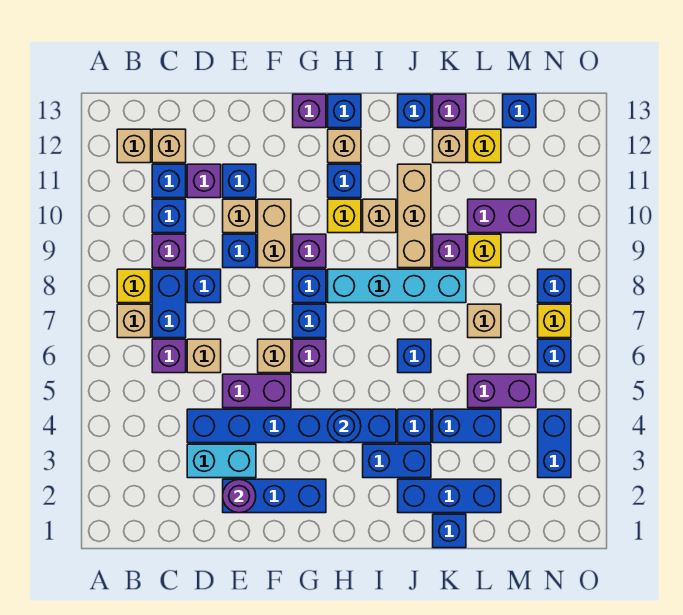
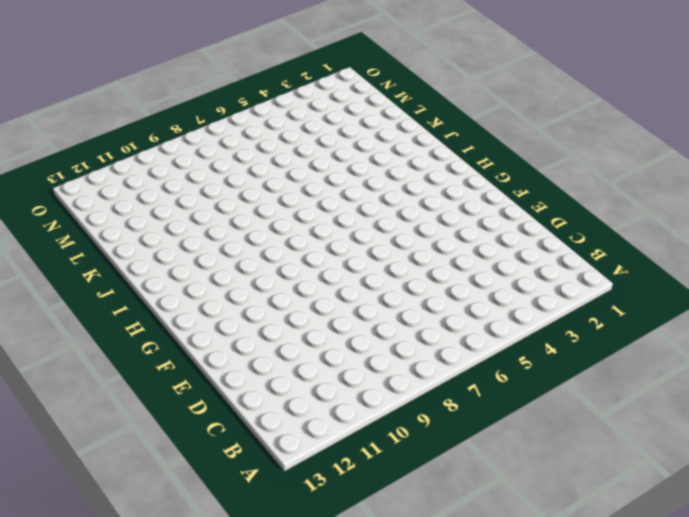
none -> tan brick B7 level 1
none -> yellow brick B8 level 1
none -> tan brick B12 level 1
none -> purple brick C6 level 1

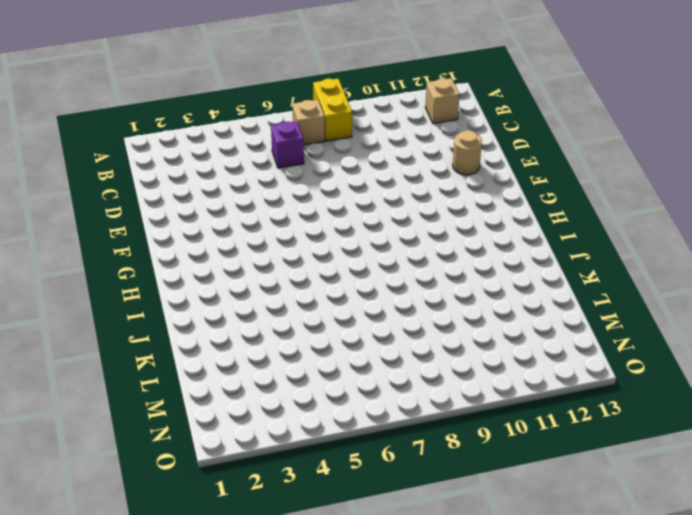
yellow brick A8:B8 level 1 -> yellow brick B8 level 1
tan round brick E12 level 1 -> none
none -> blue brick C7:C8 level 1
none -> purple brick C9 level 1
none -> blue brick C10 level 1
none -> blue brick C11 level 1

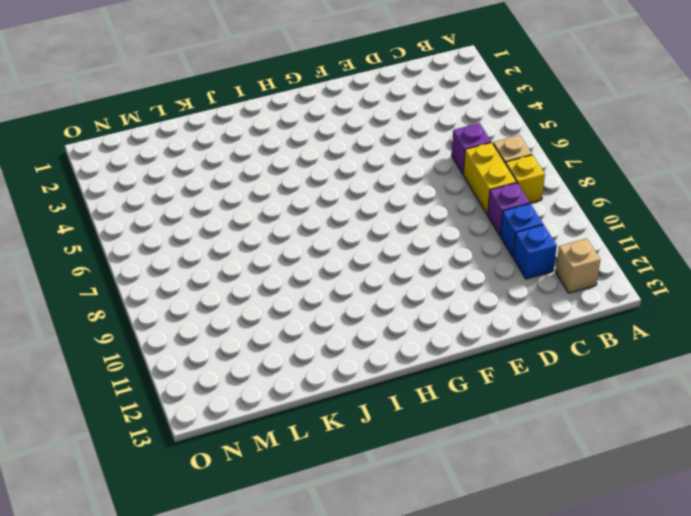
yellow brick C7:C8 level 1 -> blue brick C7:C8 level 1
none -> tan brick C12 level 1
none -> cyan brick D3:E3 level 1
none -> blue brick D4:I4 level 1
none -> tan brick D6 level 1

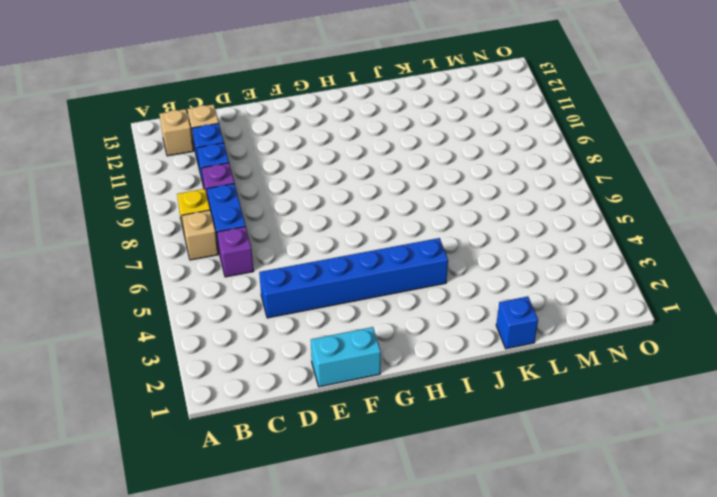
cyan brick E1:F1 level 1 -> cyan brick D3:E3 level 1
none -> tan brick D6 level 1
none -> blue brick D8 level 1
none -> purple brick D11 level 1
none -> blue brick E2:G2 level 1

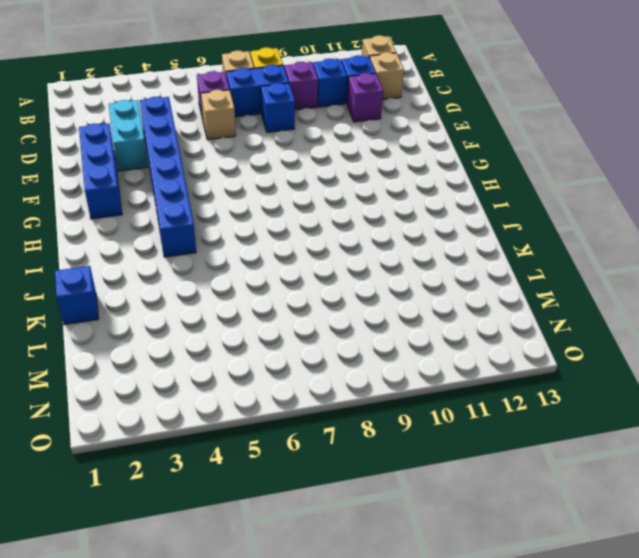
none -> purple brick E5:F5 level 1
none -> blue brick E9 level 1
none -> tan brick E10 level 1
none -> blue brick E11 level 1

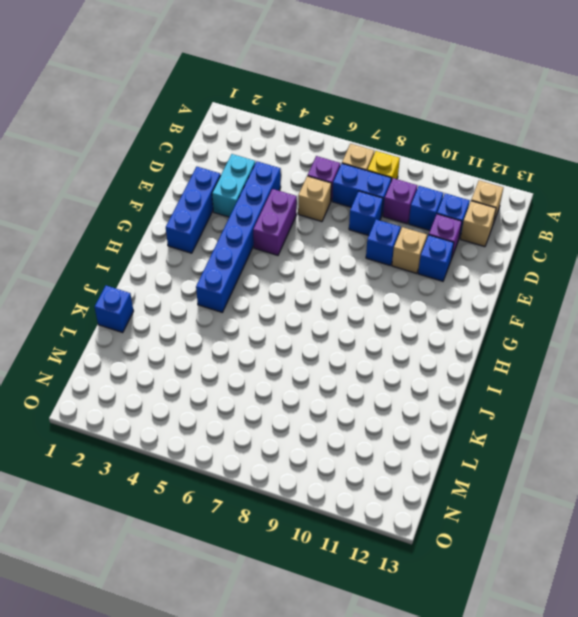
none -> tan brick F6 level 1
none -> tan brick F9:F10 level 1
none -> purple brick G6 level 1
none -> blue brick G7 level 1

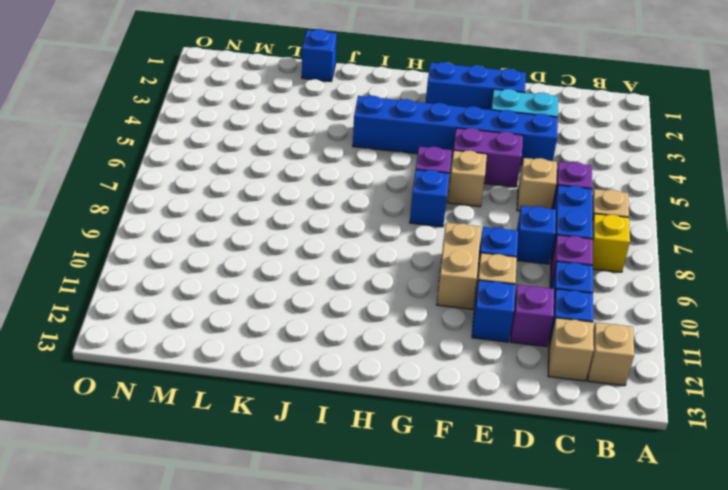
none -> blue brick G8 level 1
none -> purple brick G9 level 1
none -> purple brick G13 level 1
none -> cyan brick H8:K8 level 1

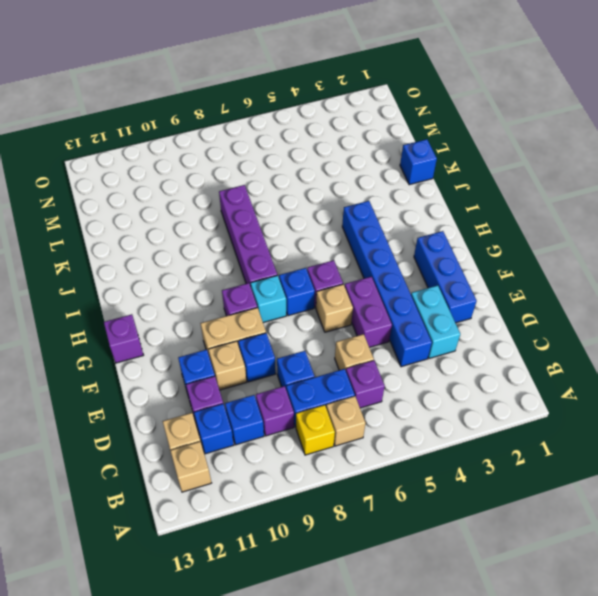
cyan brick G8 level 1 -> blue brick G8 level 1
purple brick H8:K8 level 1 -> cyan brick H8:K8 level 1
none -> yellow brick H10 level 1
none -> blue brick H11 level 1
none -> tan brick H12 level 1
none -> blue brick H13 level 1

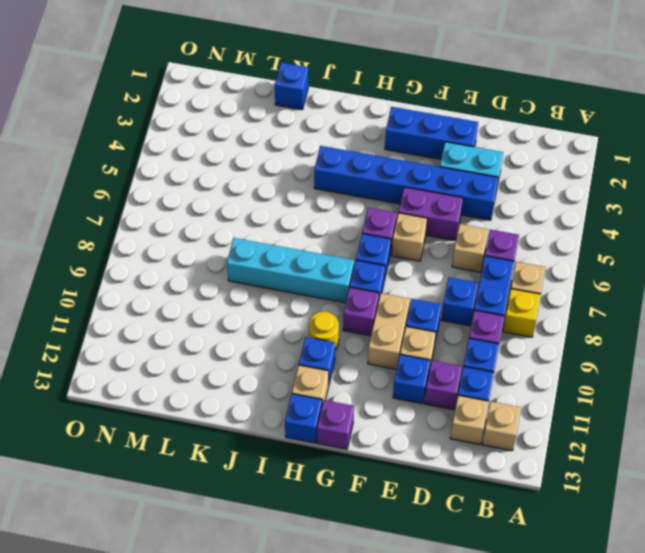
yellow round brick H10 level 1 -> yellow brick H10 level 1
none -> blue brick I3:J3 level 1
none -> tan brick I10 level 1
none -> blue brick J2:L2 level 1
none -> blue brick J4 level 1

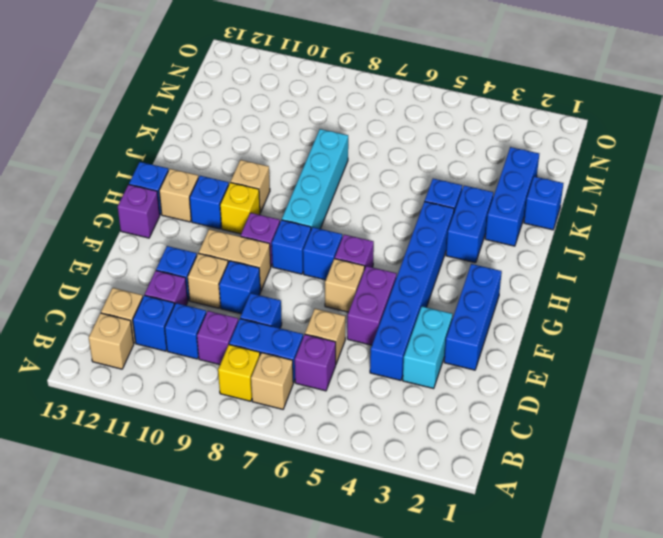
none -> blue brick J6 level 1
none -> tan brick J9:J11 level 1
none -> blue brick J13 level 1
none -> blue brick K4:L4 level 1

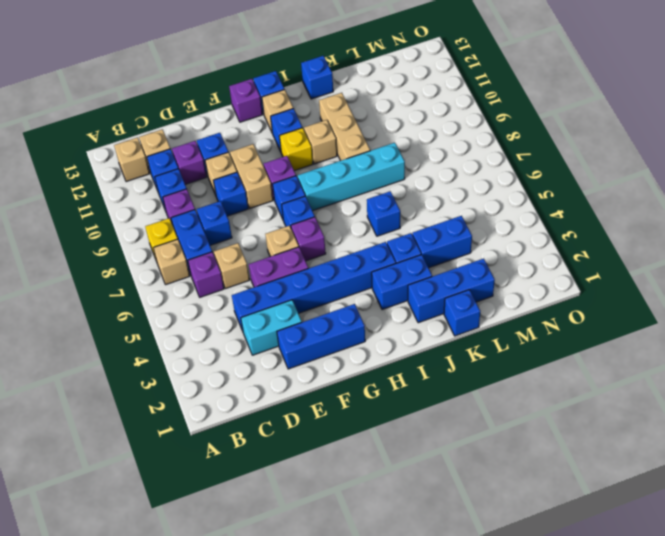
none -> purple brick K9 level 1
none -> tan brick K12 level 1
none -> purple brick K13 level 1
none -> purple brick L5:M5 level 1

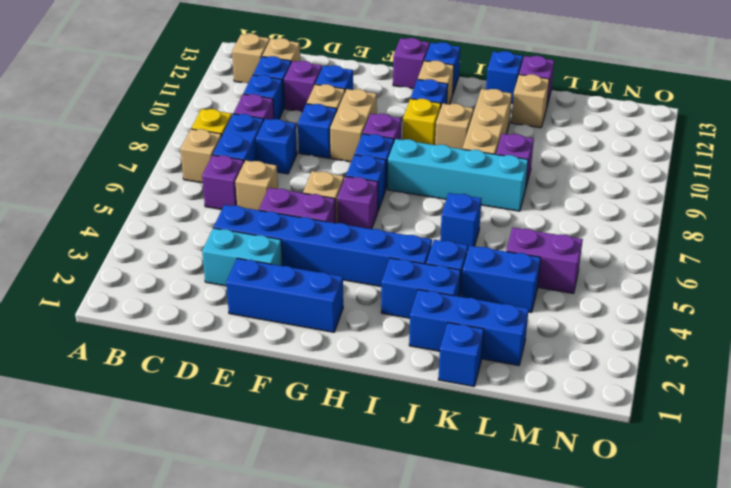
none -> tan brick L7 level 1
none -> yellow brick L9 level 1
none -> purple brick L10:M10 level 1
none -> yellow brick L12 level 1

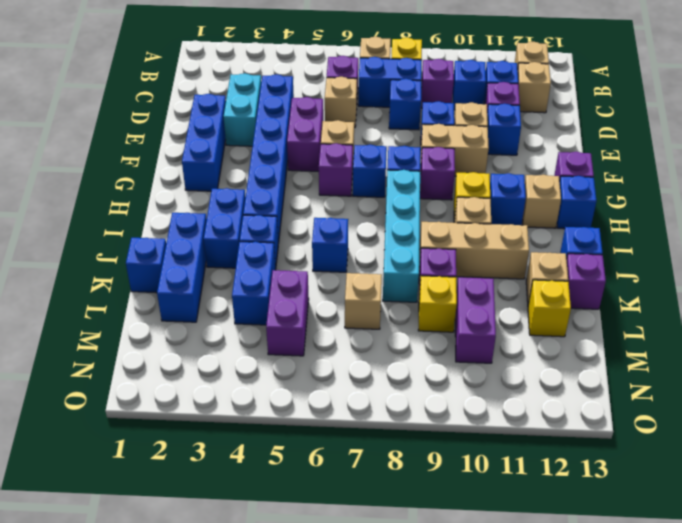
none -> blue brick M13 level 1
none -> blue brick N3:N4 level 1
none -> blue brick N6 level 1
none -> yellow brick N7 level 1

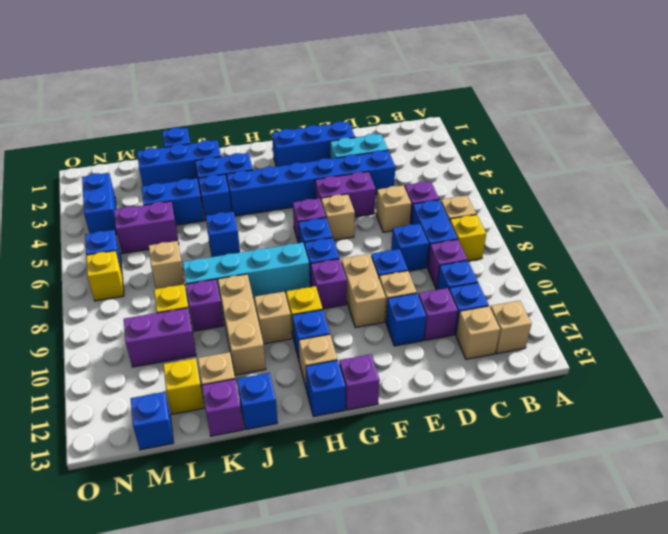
none -> blue brick N8 level 1
none -> purple round brick E2 level 2
none -> blue round brick H4 level 2

